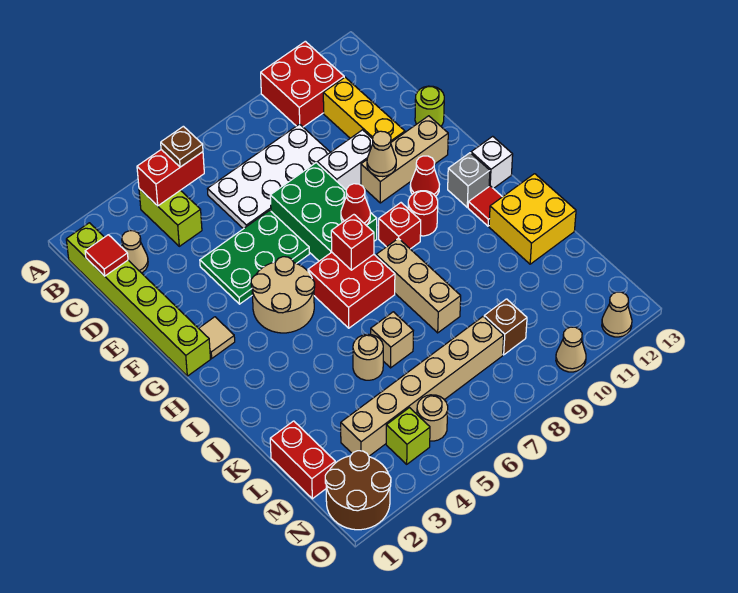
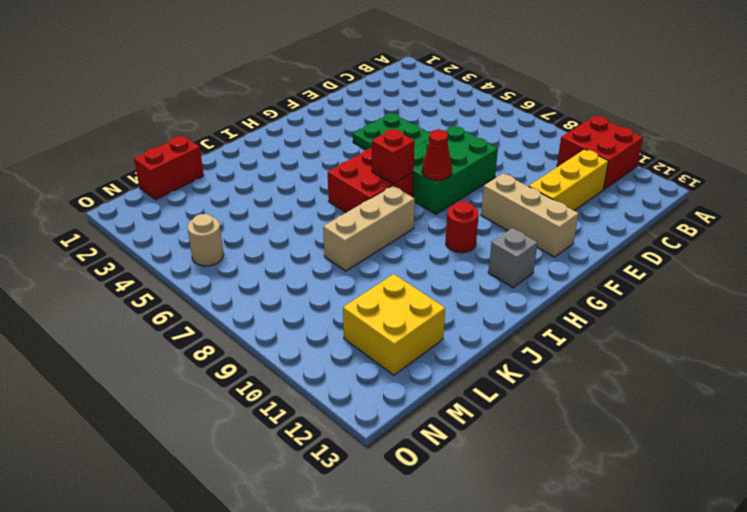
yellow brick L11:M12 level 1 -> yellow brick J12:K13 level 1
none -> lime brick B1:G1 level 1
none -> lime brick B4:C4 level 1
none -> tan cone C2 level 1
none -> white plate C6:D9 level 1

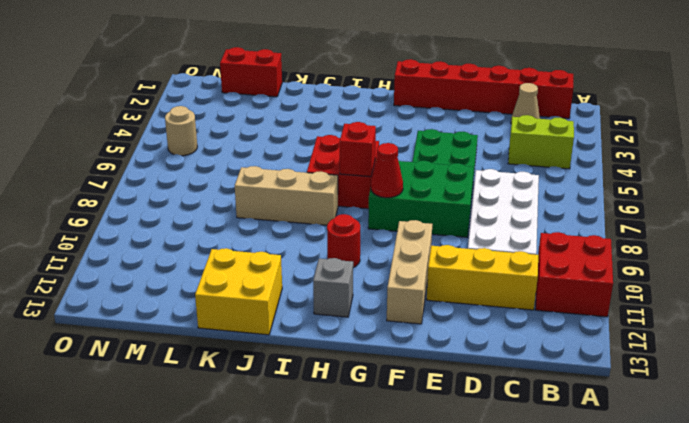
red brick B1:G1 level 1 -> lime brick B1:G1 level 1
none -> white brick E9:E10 level 1
none -> lime round brick E13 level 1
none -> tan tile G2 level 1
none -> tan round brick G4:H5 level 1

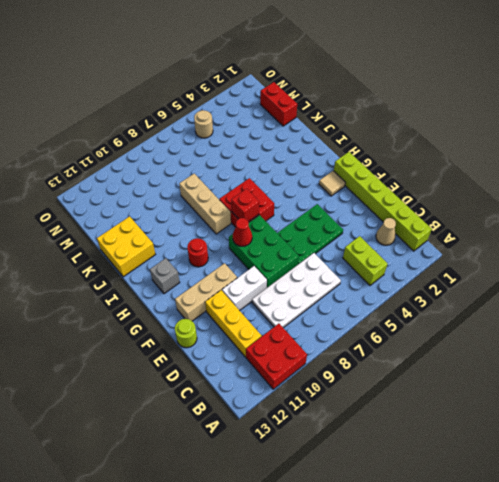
none -> tan round brick G4:H5 level 1
none -> red cone G11 level 1
none -> red brick H9 level 1
none -> white brick H13 level 1

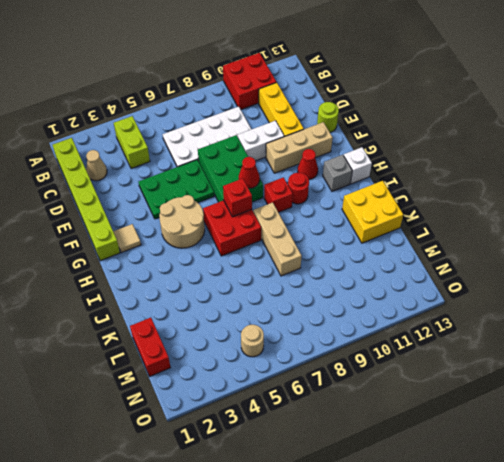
none -> red tile I12 level 1
none -> tan round brick K5 level 1
none -> tan brick K6 level 1
none -> tan brick M3:M8 level 1

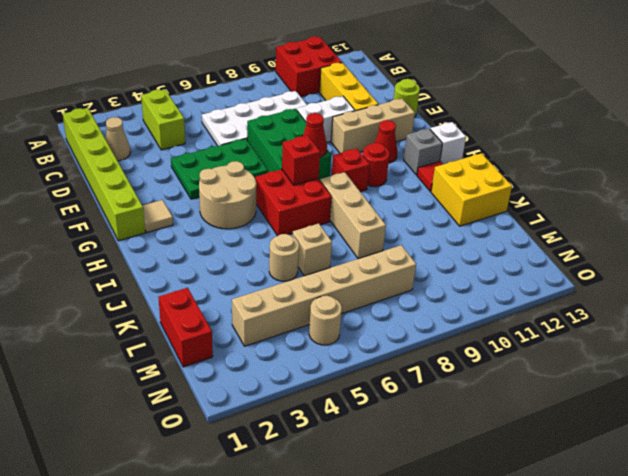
none -> brown brick M9 level 1
none -> brown round brick N1:O2 level 1
none -> lime brick N4 level 1
none -> tan cone O10 level 1

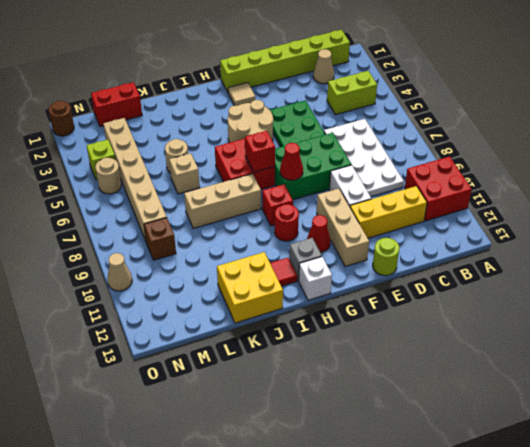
brown round brick O1 level 1 -> brown round brick N1:O2 level 1
none -> tan cone O12 level 1
none -> red brick B4:B5 level 2
none -> red tile C1 level 2
none -> tan cone F10 level 2

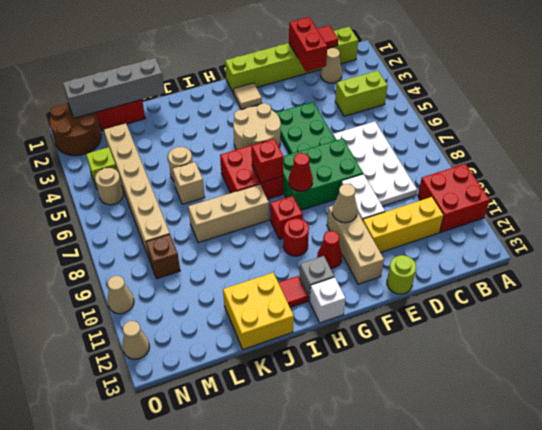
red brick D1:D2 level 2 -> red brick B4:B5 level 2
grey brick K1:N1 level 2 -> none
none -> brown plate B5 level 3

